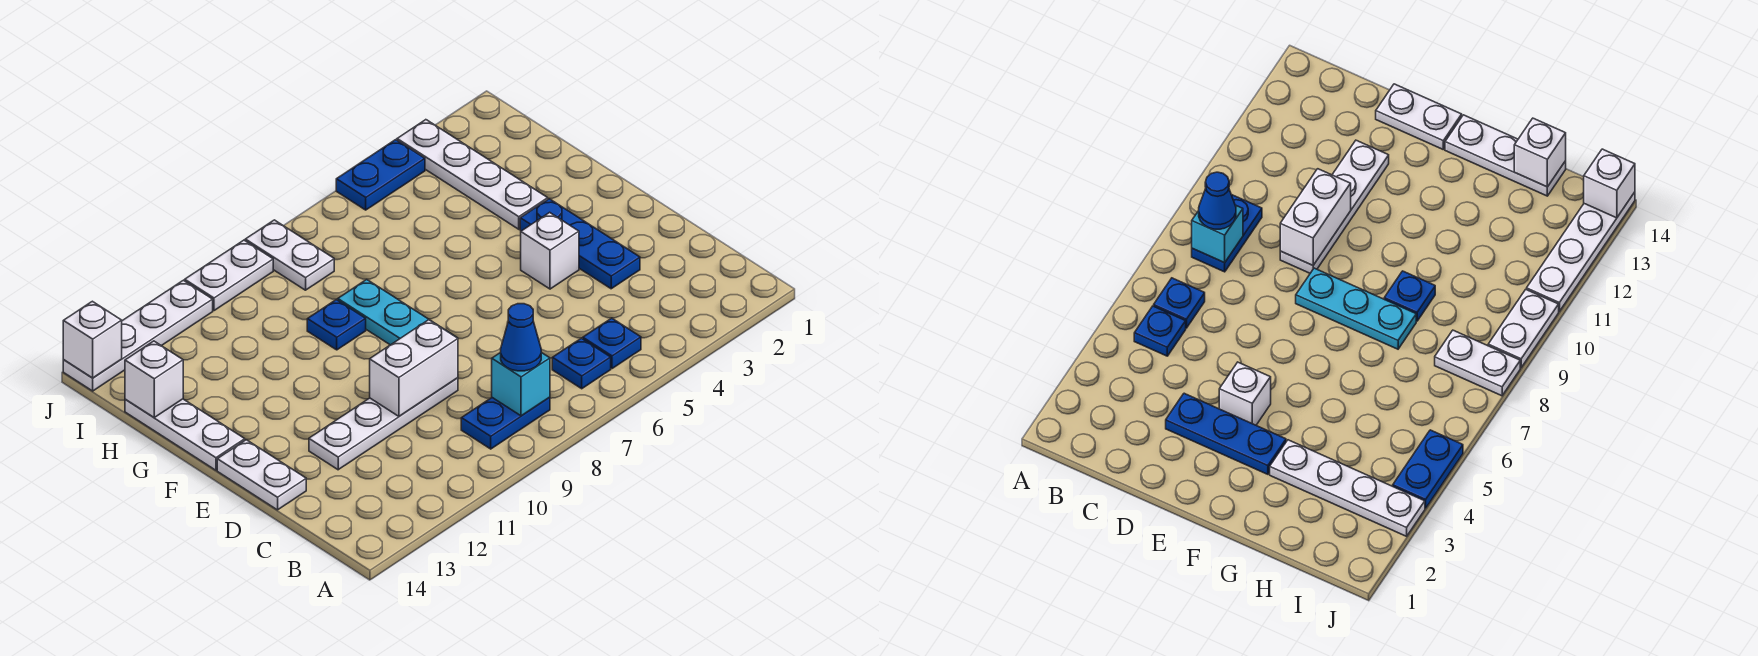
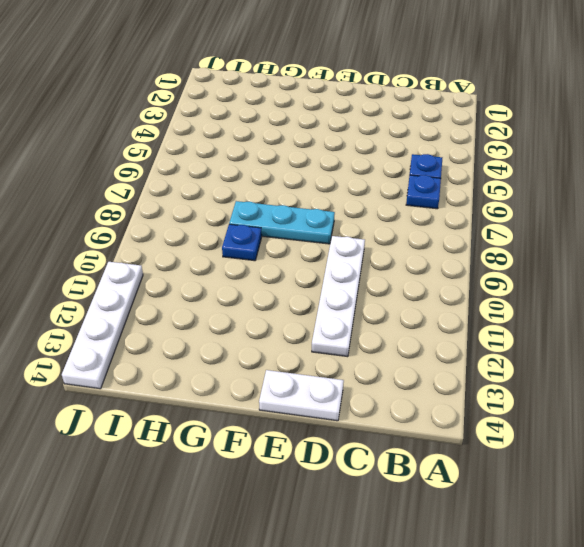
none -> blue plate B8:B9 level 1
none -> blue plate D3:F3 level 1
none -> white brick E4 level 1

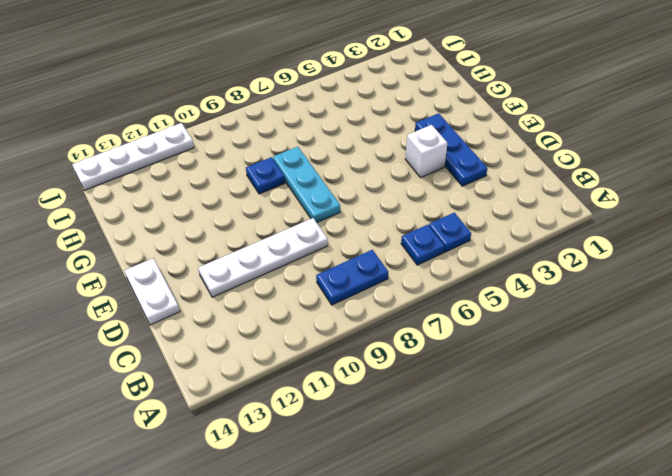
none -> white plate F14:H14 level 1
none -> white plate G3:J3 level 1
none -> white plate I8:J8 level 1

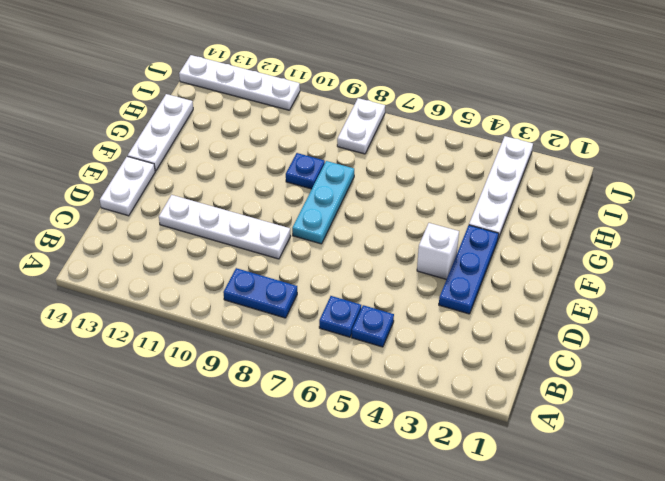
none -> blue plate J4:J5 level 1
none -> white plate J9:J10 level 1
none -> cyan brick B8 level 2

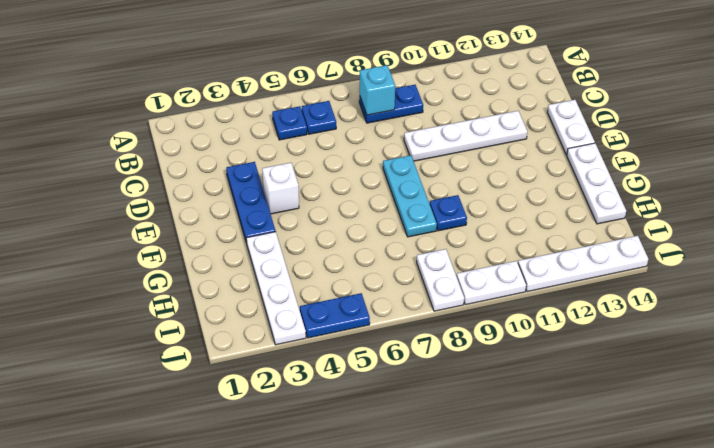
none -> white brick D9:D10 level 2
none -> white brick H14 level 2
none -> white brick J14 level 2

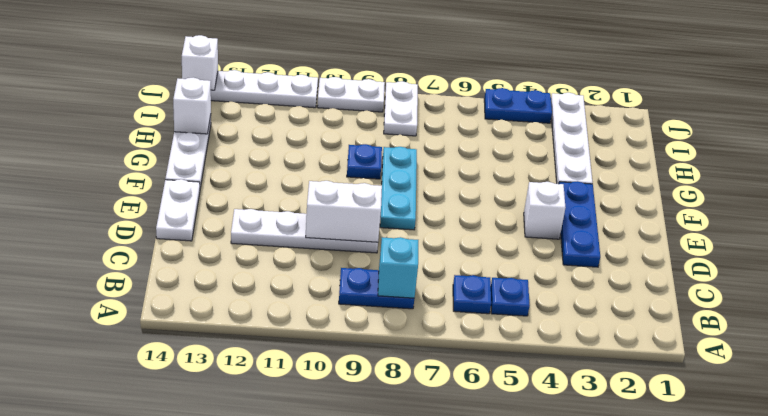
none -> blue cone B8 level 3

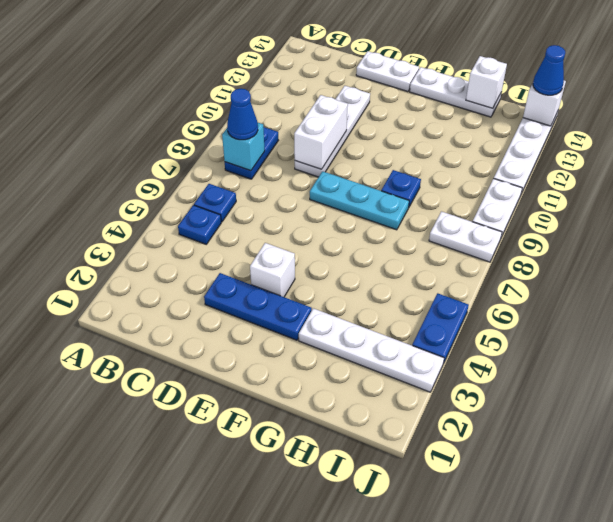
blue cone J14 level 3 -> none

